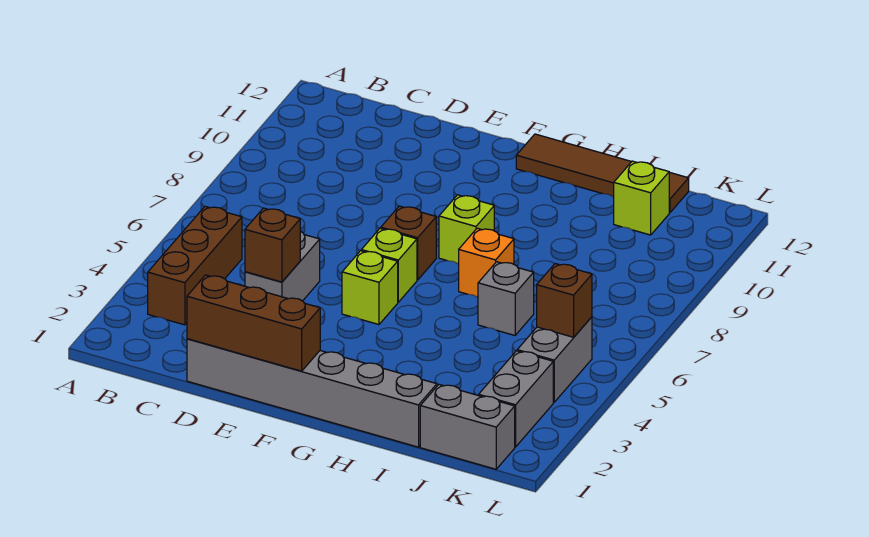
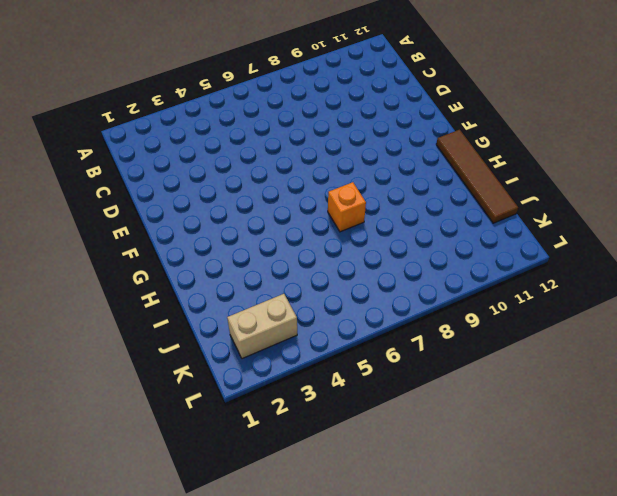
tan brick K2:K3 level 1 -> grey brick K2:K3 level 1
none -> brown brick B3:B5 level 1
none -> grey brick D1:I1 level 1
none -> grey brick D4:D5 level 1

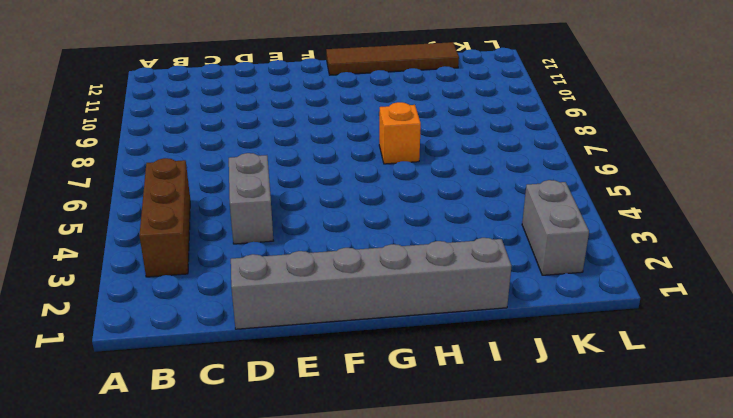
none -> lime brick F5 level 1
none -> lime brick F6 level 1
none -> brown brick F7 level 1

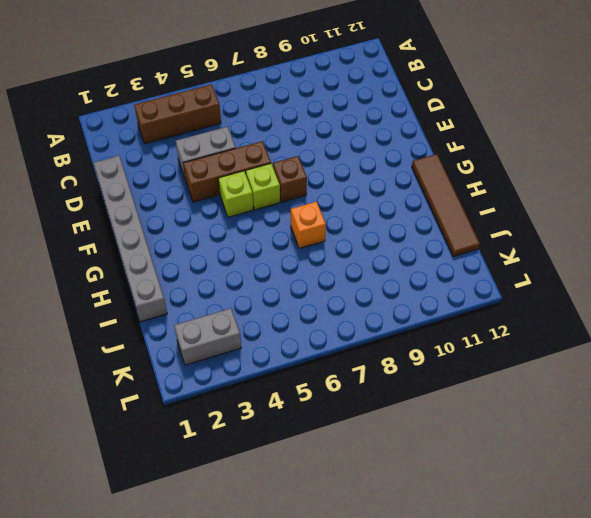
brown brick E4:E6 level 1 -> brown brick D1:F1 level 2
none -> lime brick G8 level 1
none -> grey brick I6 level 1
none -> grey brick J1:K1 level 1

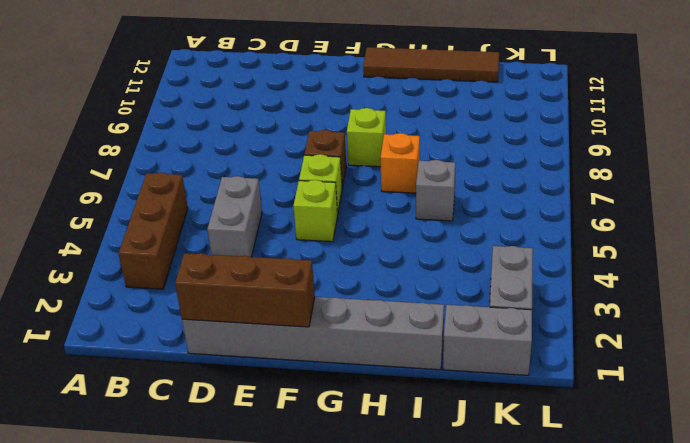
none -> lime brick J11 level 1
none -> grey brick K4:K5 level 1
none -> brown brick D4 level 2

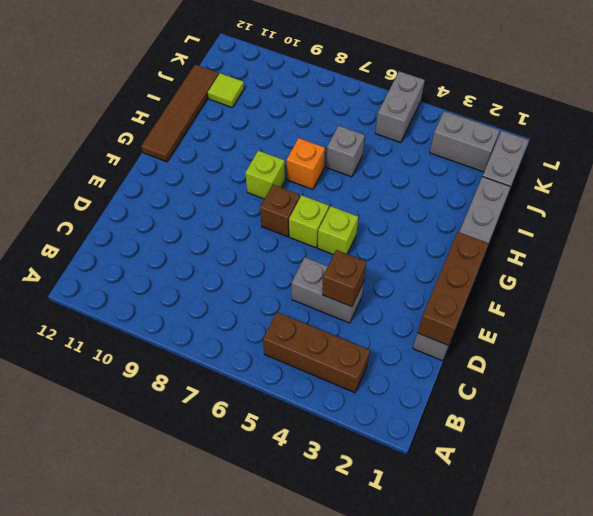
lime tile J11 level 1 -> lime brick J11 level 1
grey brick K5:L5 level 1 -> grey brick K4:K5 level 1
none -> brown brick K5 level 2

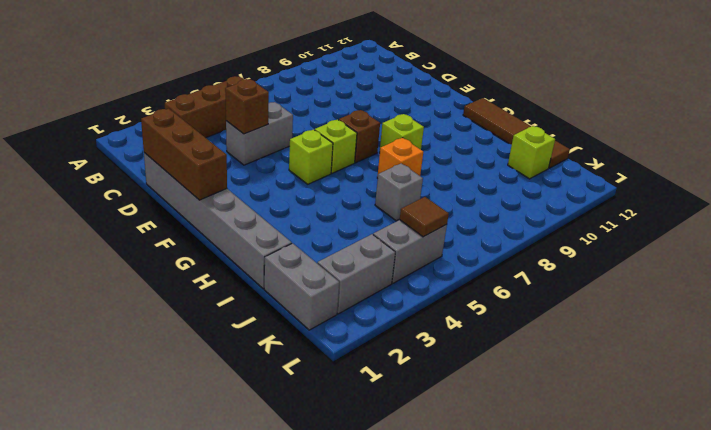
brown tile K5 level 2 -> brown brick K5 level 2

